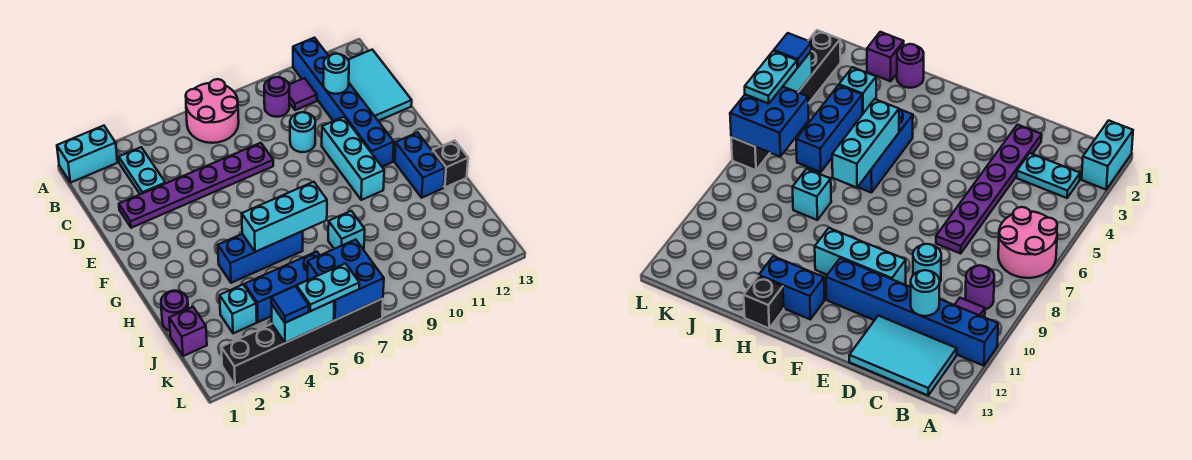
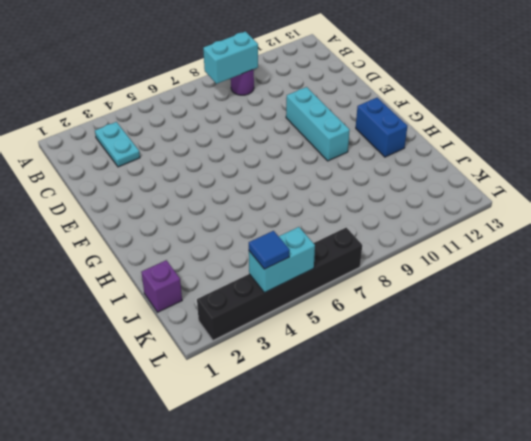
cyan brick B8:B9 level 2 -> cyan brick A1:A2 level 1
none -> pink round brick A6:B7 level 1
none -> blue brick A11:F11 level 1
none -> purple tile B10 level 1

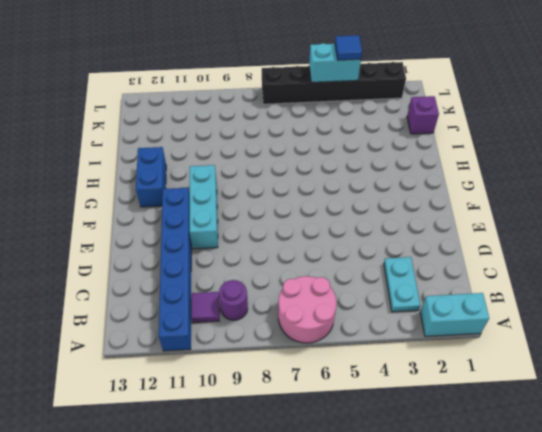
none -> cyan tile B12:D13 level 1
none -> purple plate D2:D7 level 1
none -> cyan round brick D9 level 1

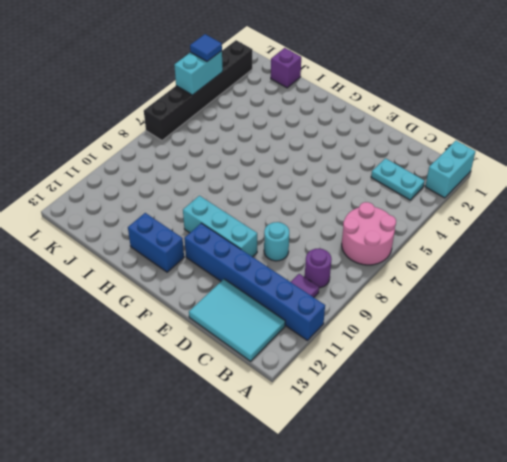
none -> purple plate D2:D7 level 1
none -> blue brick H4:H6 level 1
none -> black brick H13 level 1

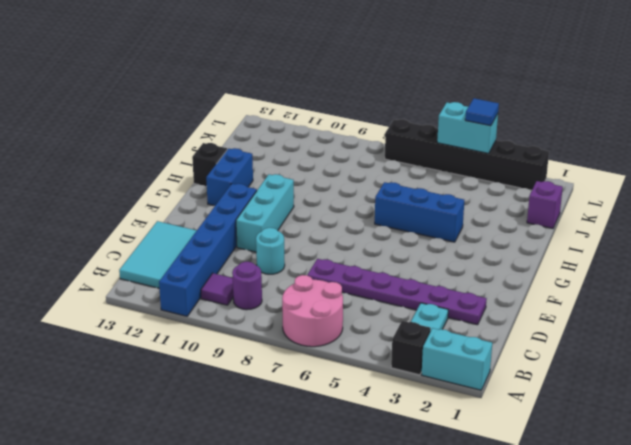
black brick A3 level 1 -> none
none -> purple round brick I1 level 1
none -> cyan brick I8 level 1
none -> cyan brick J3 level 1

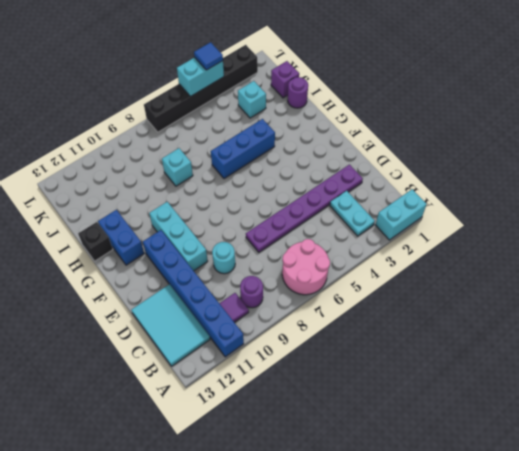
none -> blue brick J4:J6 level 1
none -> cyan round brick C11 level 2
none -> cyan brick H5:H7 level 2

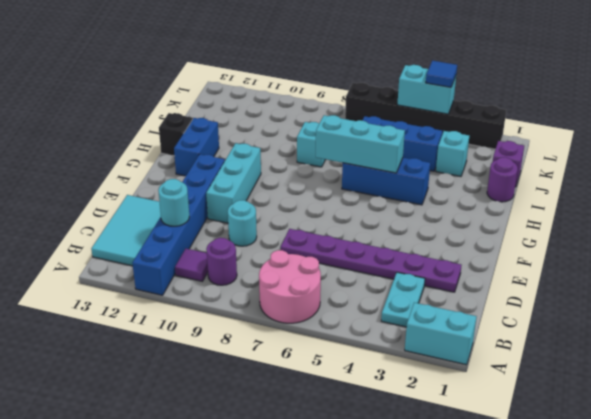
none -> blue brick K6:L7 level 2
none -> cyan plate L5:L6 level 3

